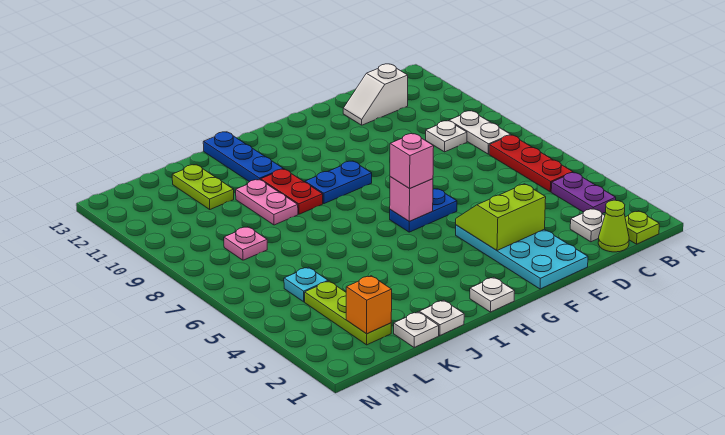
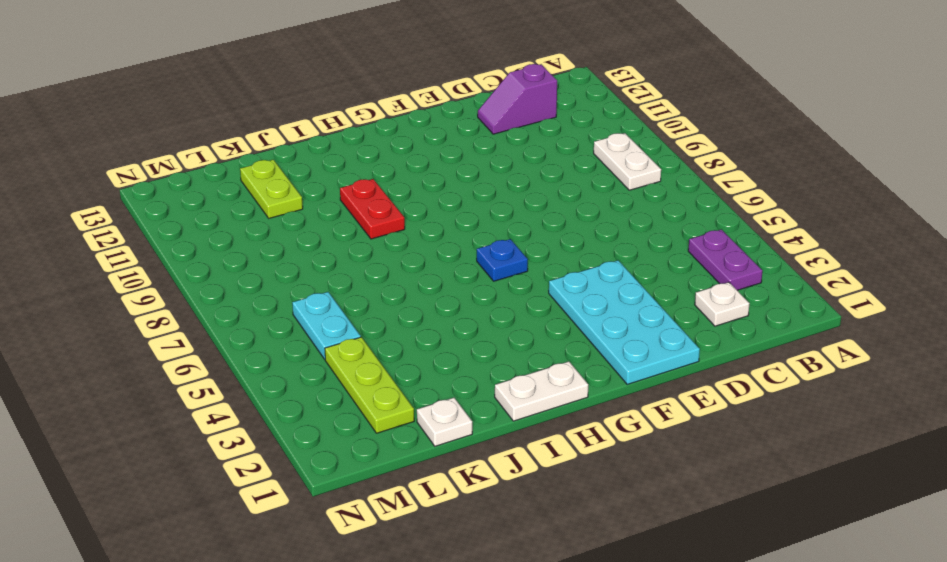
purple slope C12:D12 level 1 top C -> white slope C12:D12 level 1 top C
blue plate G6 level 1 -> blue plate F6:G6 level 1
white plate H1:I1 level 1 -> white plate H1 level 1
cyan plate L5:L6 level 1 -> cyan plate L5 level 1
none -> lime plate B1 level 1
none -> red plate B5:B7 level 1
none -> lime cone C1 level 1

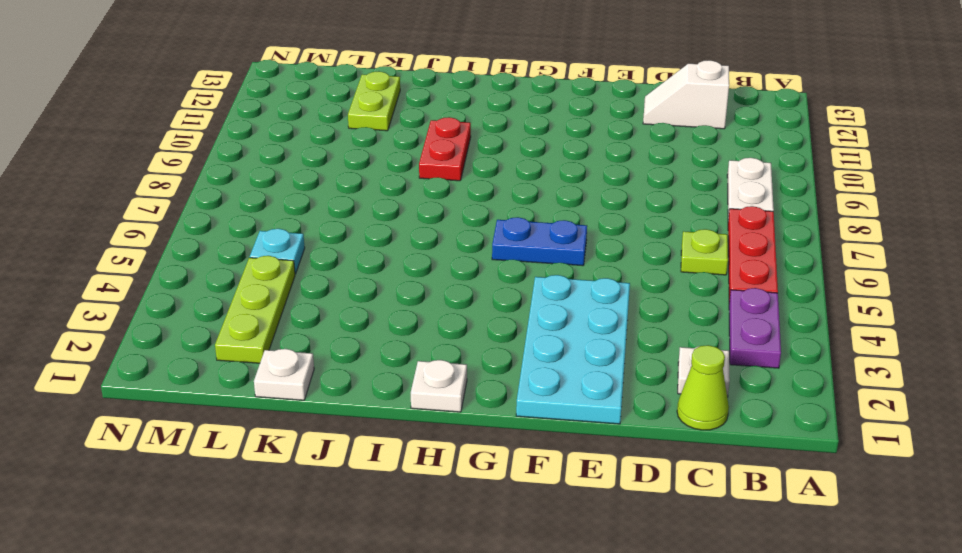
lime plate C6 level 1 -> lime plate B1 level 1
none -> white plate C9 level 1
none -> blue plate G9:H9 level 1
none -> blue plate I11:I13 level 1

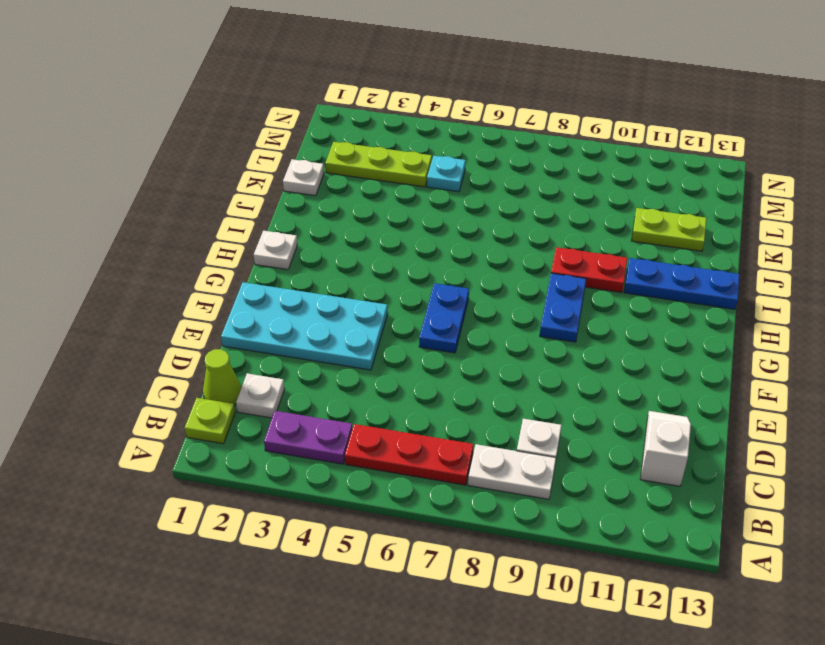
none -> white plate J1 level 1
none -> pink plate J9:J10 level 1
none -> pink plate L8 level 1

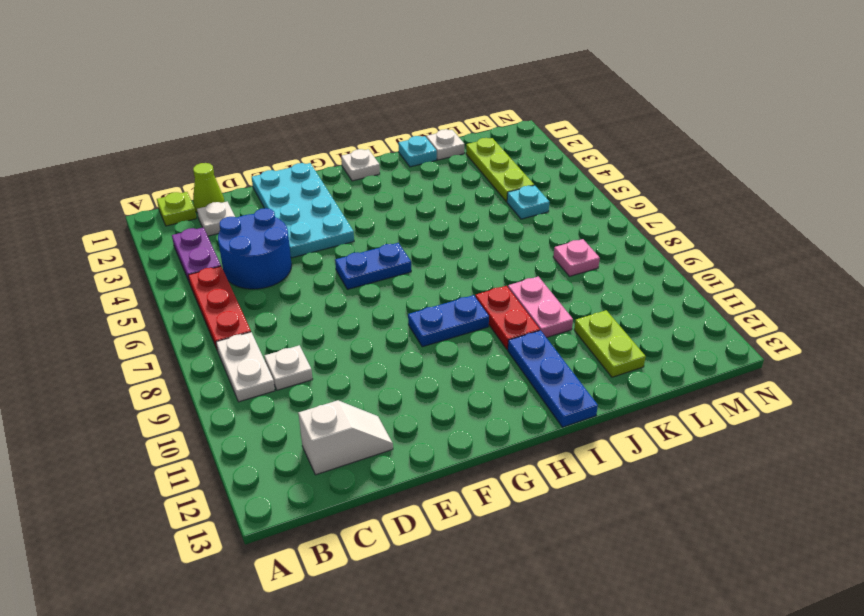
blue round brick C4:D5 level 1 -> none
cyan plate J1 level 1 -> white plate J1 level 1
none -> lime slope E3:F4 level 2 top 3
none -> pink brick G6 level 2
none -> orange brick L2 level 2

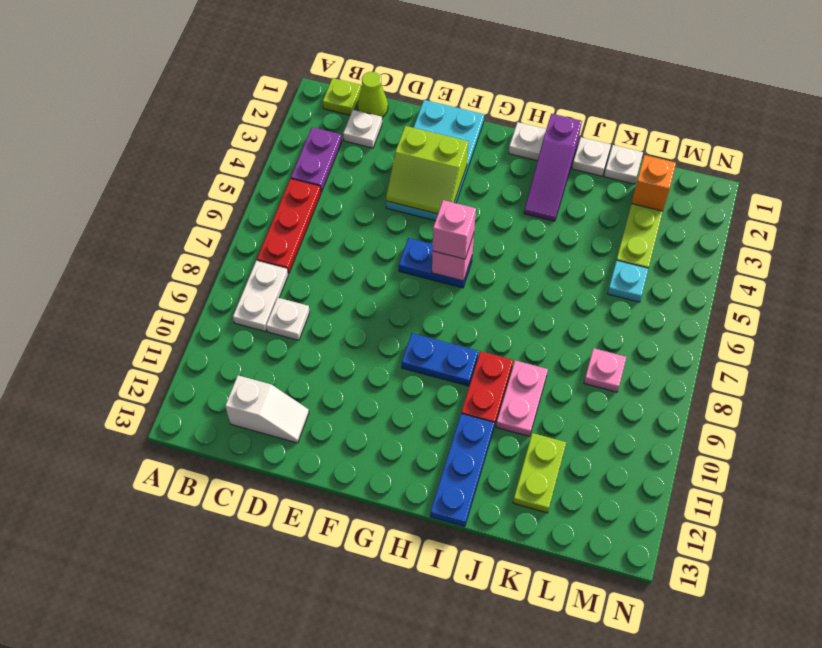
purple slope I1:I3 level 1 top 1 -> none

